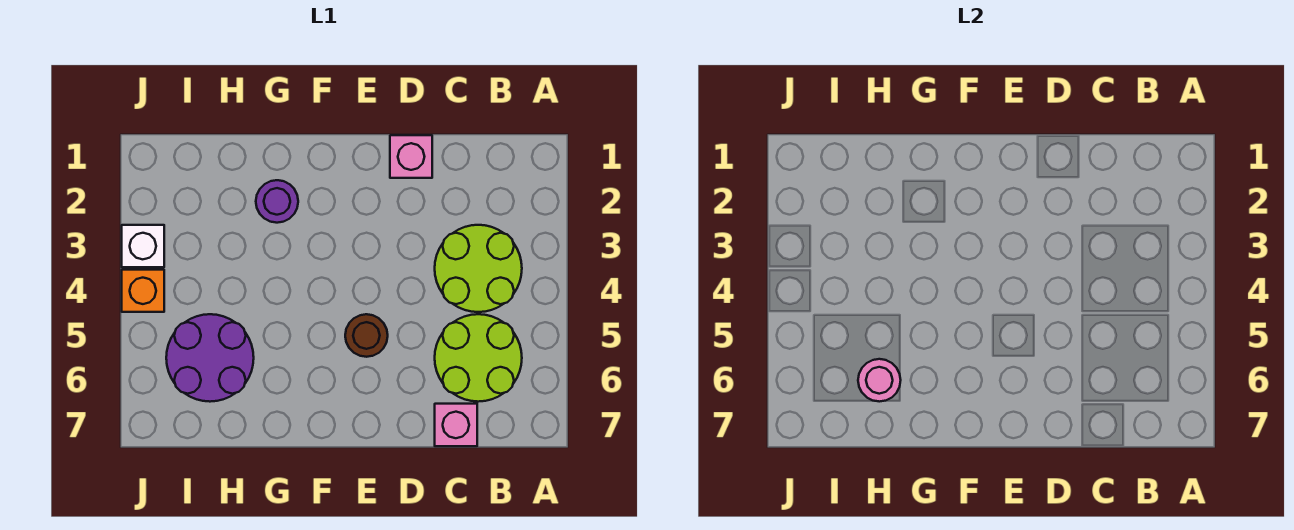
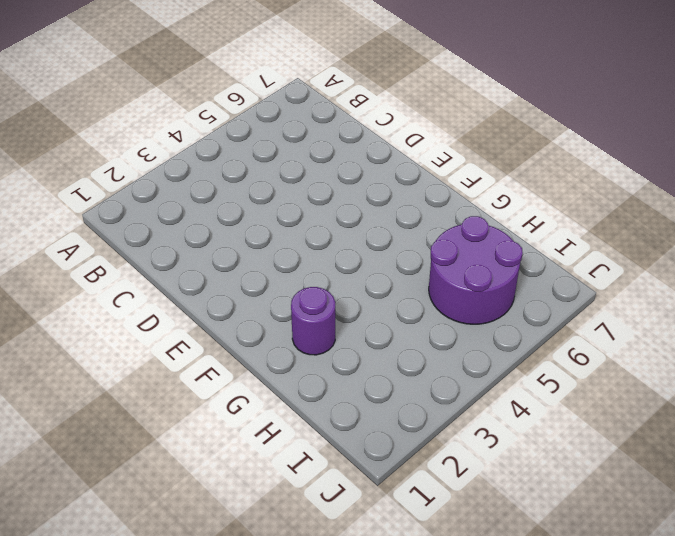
none -> lime round brick B3:C4 level 1
none -> lime round brick B5:C6 level 1

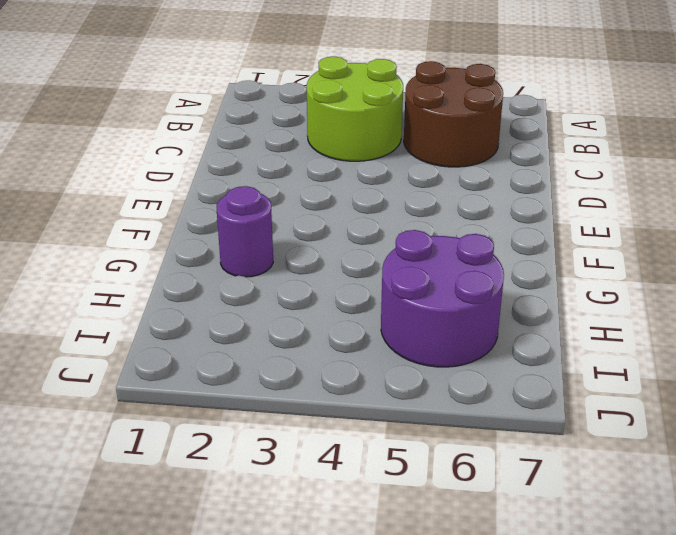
brown round brick B5:C6 level 1 -> lime round brick B5:C6 level 1
none -> pink brick C7 level 1
none -> pink brick D1 level 1

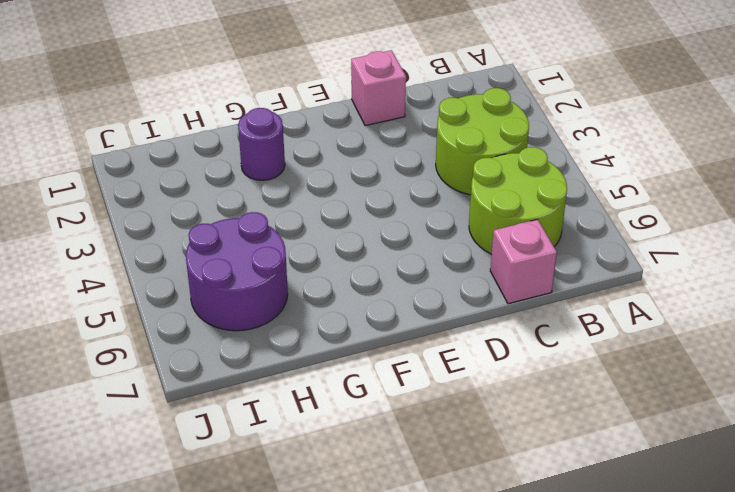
none -> brown round brick E5 level 1
none -> white brick J3 level 1

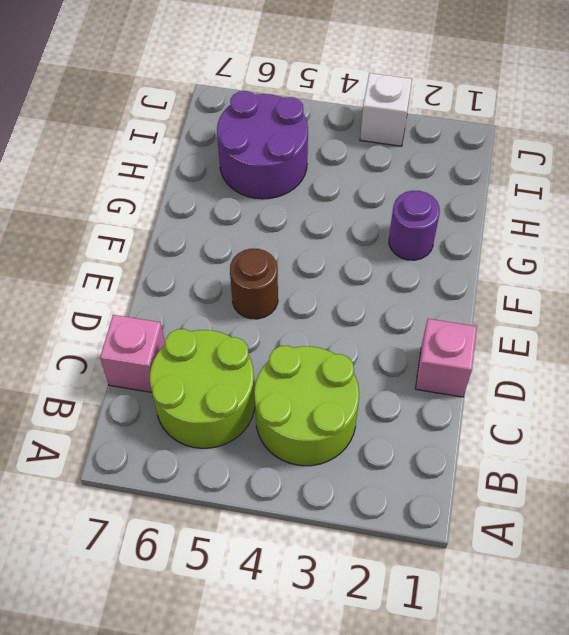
none -> orange brick J4 level 1
none -> pink round brick H6 level 2

